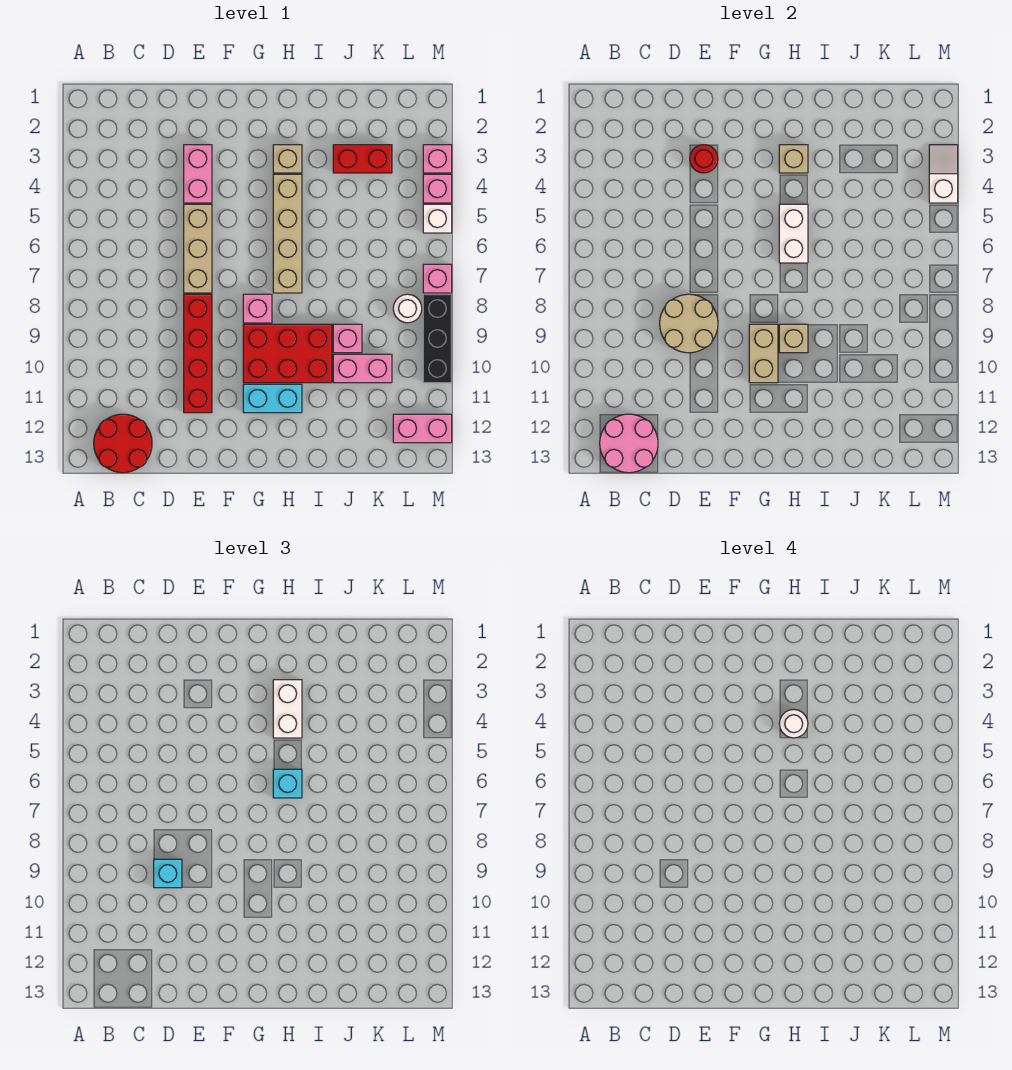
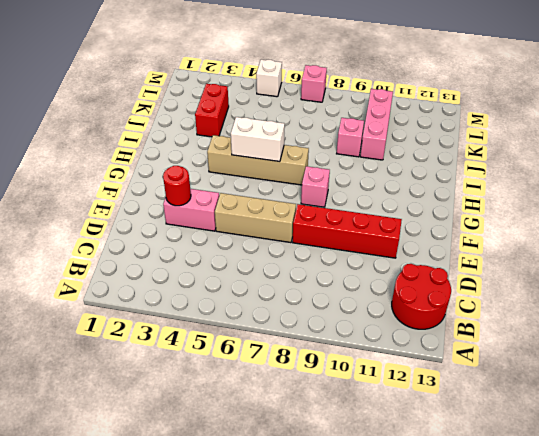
pink brick J10:L10 level 1 -> pink brick J10:K10 level 1
none -> red brick G9:I10 level 1
none -> cyan brick G11:H11 level 1
none -> tan brick H3 level 1
none -> white round brick L8 level 1

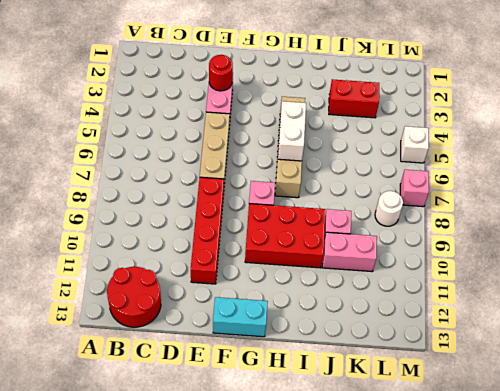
cyan brick F13:G13 level 1 -> cyan brick G11:H11 level 1
none -> tan brick H3 level 1
none -> pink brick L12:M12 level 1
none -> pink brick M3 level 1
none -> pink brick M4 level 1

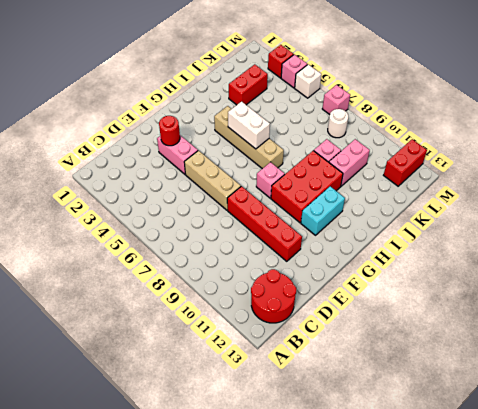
red brick L12:M12 level 1 -> pink brick L12:M12 level 1
red brick M3 level 1 -> pink brick M3 level 1
none -> tan brick H3 level 1
none -> black brick M8:M10 level 1
none -> pink round brick B12:C13 level 2
none -> tan round brick D8:E9 level 2

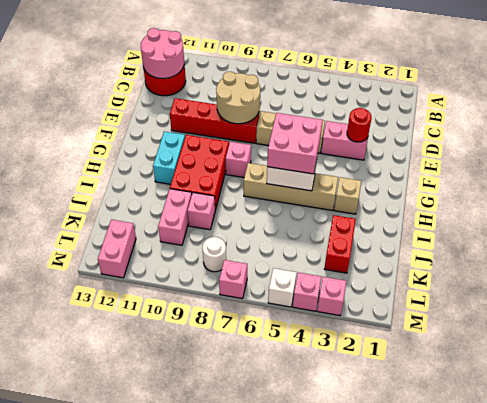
pink brick G5:H6 level 3 -> cyan brick H6 level 3
none -> black brick M8:M10 level 1
none -> tan brick G9:G10 level 2
none -> tan brick H3 level 2
none -> tan brick H9 level 2

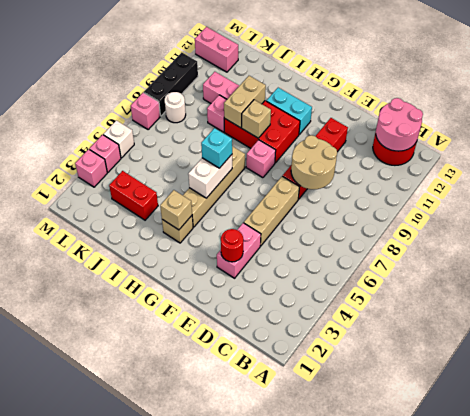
tan brick I9:I10 level 2 -> tan brick G9:G10 level 2
none -> white slope M3:M4 level 2 top 4
none -> cyan brick D9 level 3
none -> white brick H3:H4 level 3
none -> white round brick H4 level 4

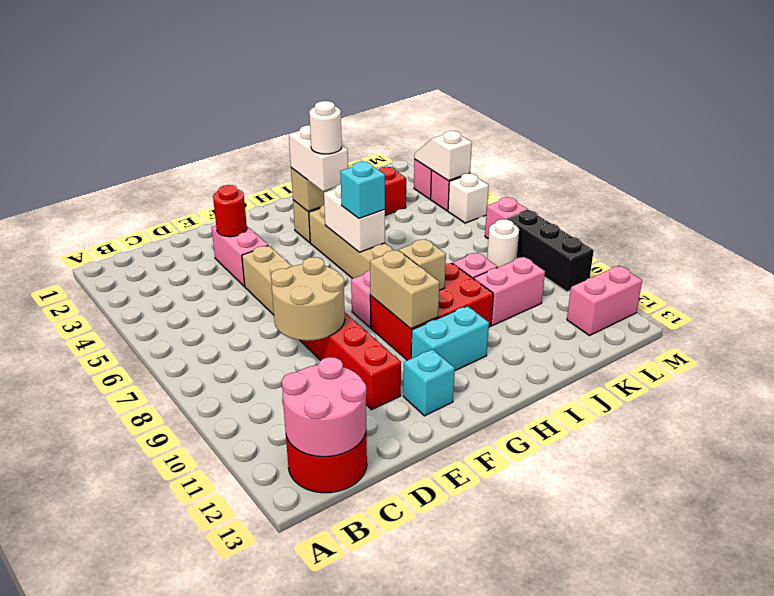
cyan brick F12 level 1 -> cyan brick D9 level 3

